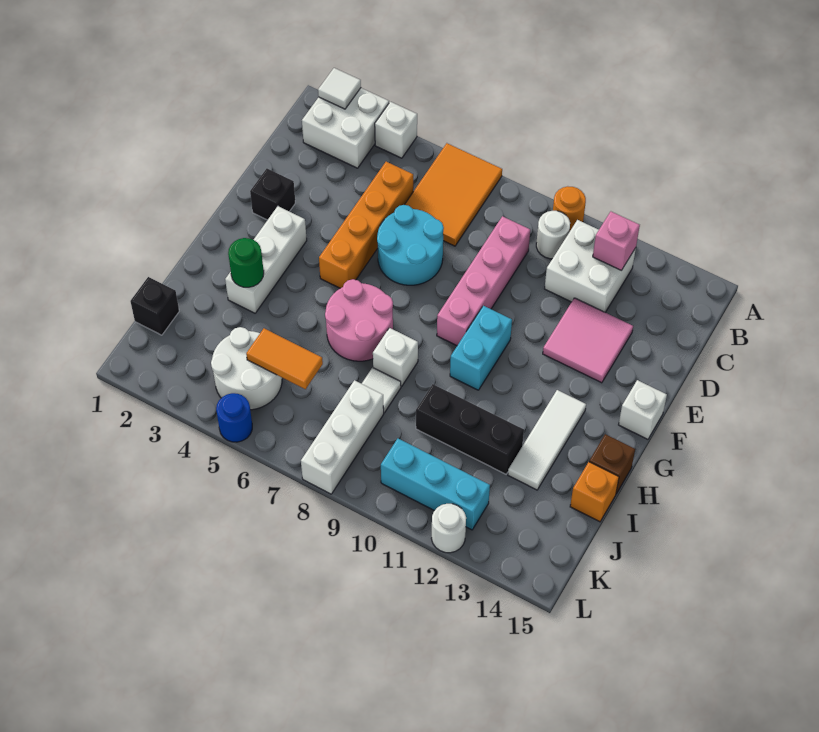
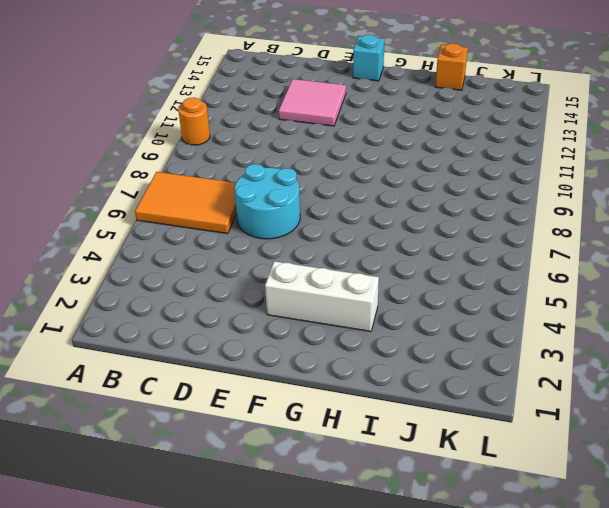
cyan brick F15 level 1 -> white brick F15 level 1
none -> white brick A2:B3 level 1
none -> white brick A4 level 1
none -> white round brick B10 level 1
none -> white brick B11:C12 level 1

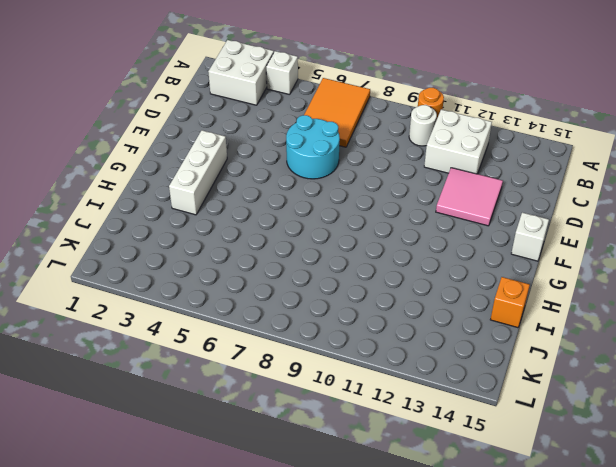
none -> orange brick C5:F5 level 1
none -> pink brick C9:F9 level 1
none -> black brick E2 level 1
none -> cyan brick F10:G10 level 1

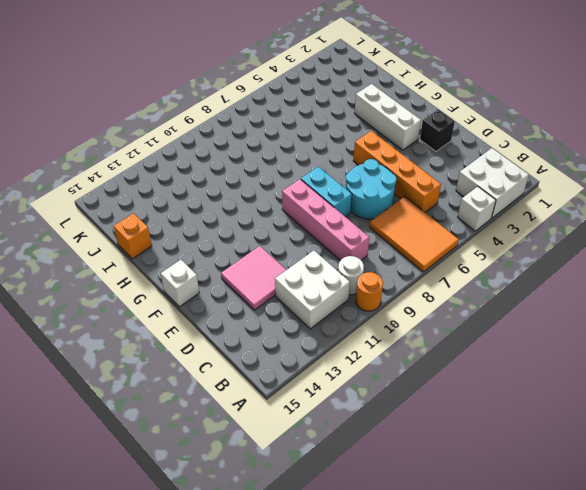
cyan brick E8:F8 level 1 -> cyan brick F10:G10 level 1
none -> pink round brick G6:H7 level 1
none -> white tile G13:I13 level 1
none -> white brick H8 level 1
none -> brown brick H15 level 1

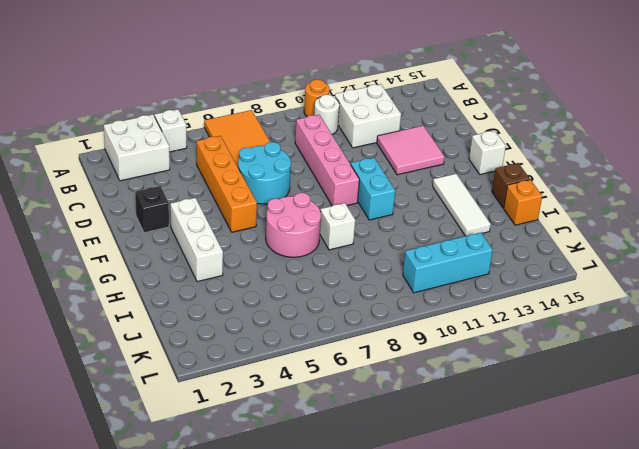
none -> white tile I8 level 1
none -> black brick I10:I12 level 1
none -> black brick J1 level 1
none -> white round brick J4:K5 level 1

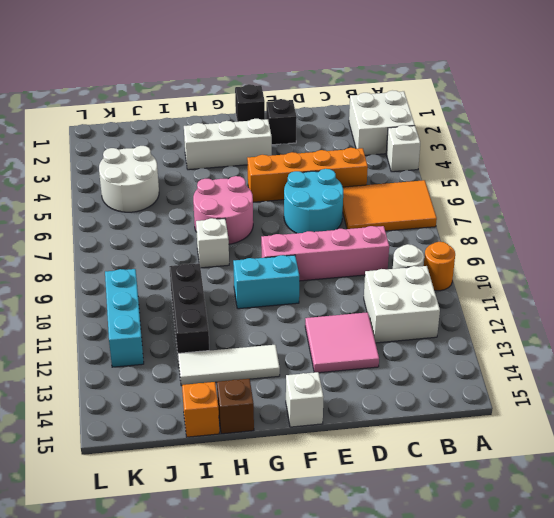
black brick F1 level 1 -> black brick J1 level 1
none -> white tile I8 level 1
none -> white brick J8:L8 level 1
none -> blue round brick L5 level 1
none -> white round brick L12 level 1

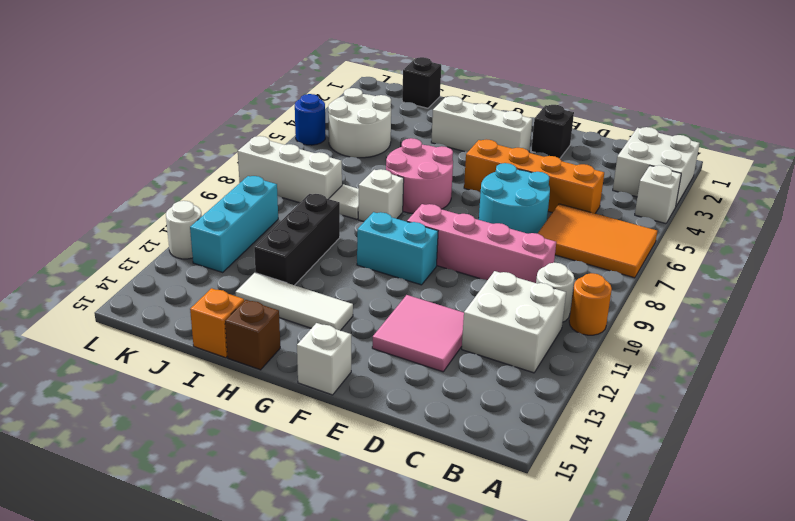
none -> white tile A2 level 2
none -> pink brick B12 level 2
none -> green round brick H3 level 2
none -> orange tile J5:J6 level 2

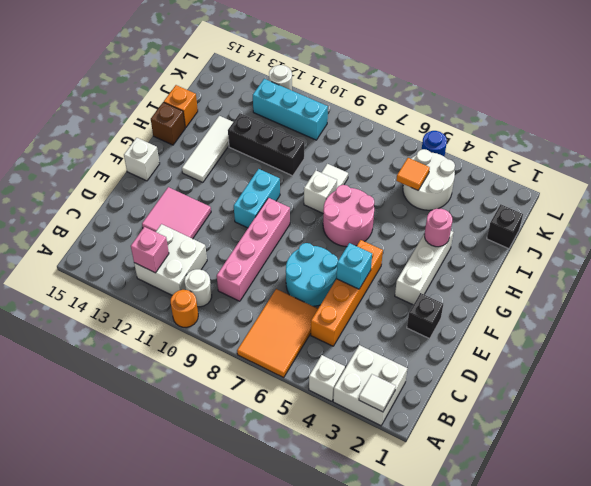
cyan brick E5 level 2 -> none
pink round brick H3 level 2 -> green round brick H3 level 2
orange tile J5 level 2 -> orange tile J5:J6 level 2
none -> white brick J8:L8 level 1

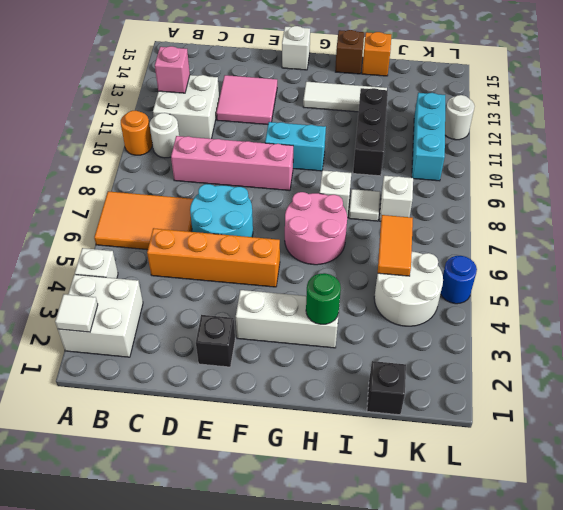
white brick J8 level 1 -> white brick J8:L8 level 1

